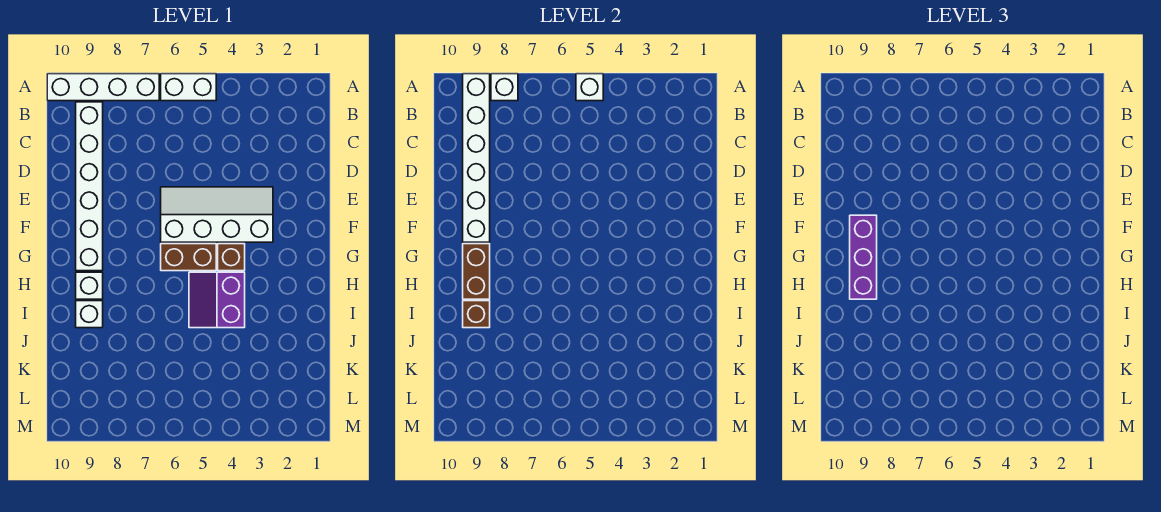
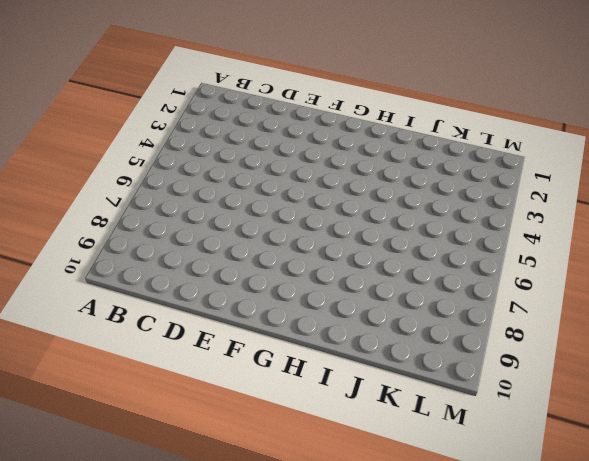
none -> white brick A5:A6 level 1
none -> white brick A7:A10 level 1
none -> white brick B9:G9 level 1

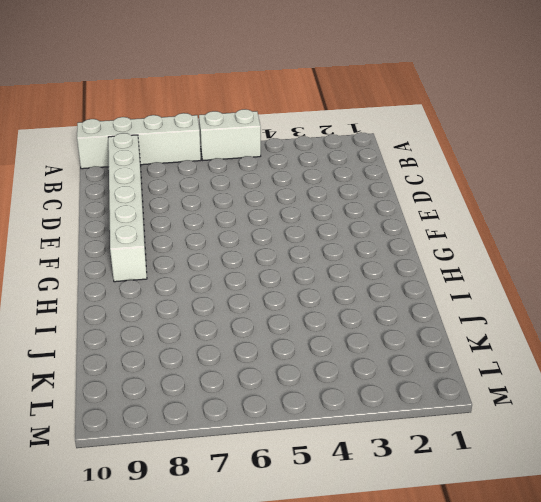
none -> white slope E3:F6 level 1 top F
none -> brown brick G4 level 1
none -> brown brick G5:G6 level 1

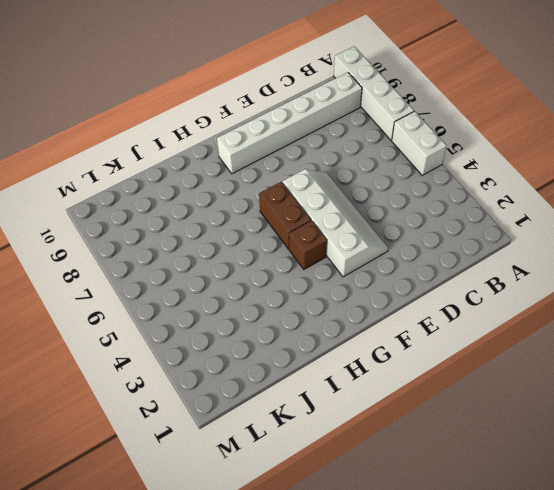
none -> purple slope H4:I5 level 1 top 4
none -> white brick H9 level 1
none -> white brick I9 level 1

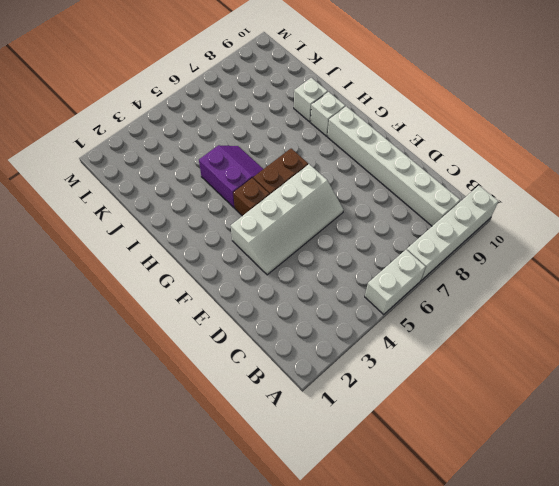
none -> white brick A5 level 2
none -> white brick A8 level 2
none -> white brick A9:F9 level 2

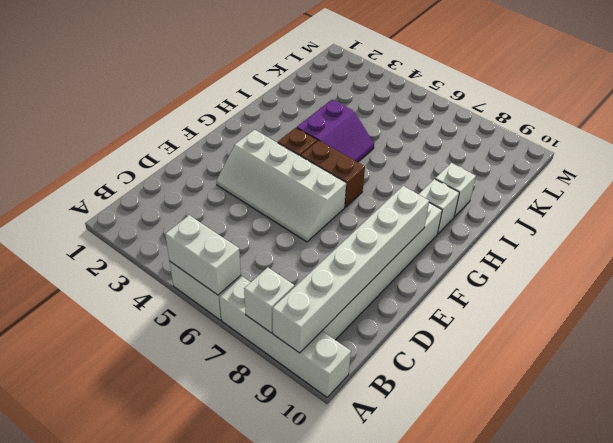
white brick A5:A6 level 2 -> white brick A5 level 2
none -> brown brick G9:H9 level 2
none -> brown brick I9 level 2
none -> purple brick F9:H9 level 3

